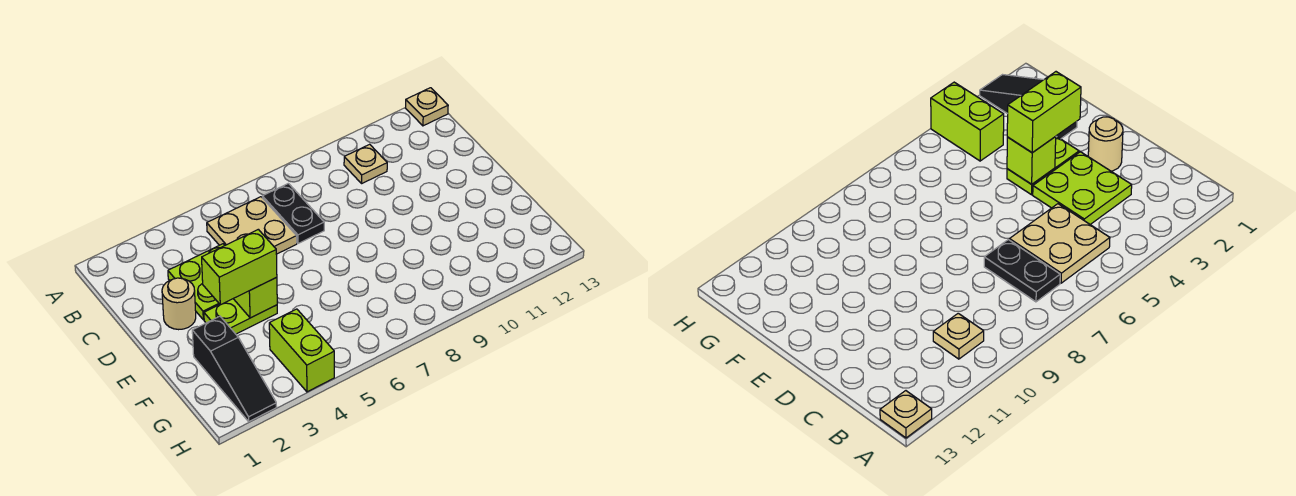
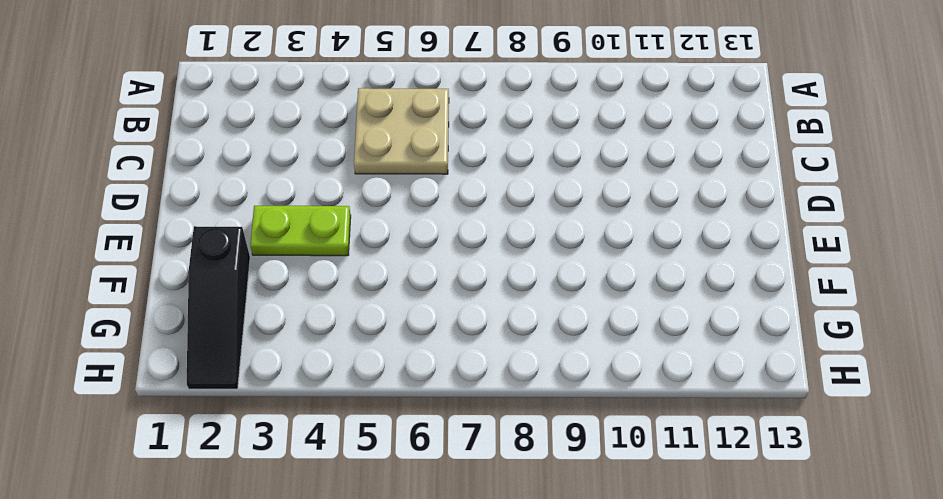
none -> tan plate A13 level 1
none -> black plate B7:C7 level 1

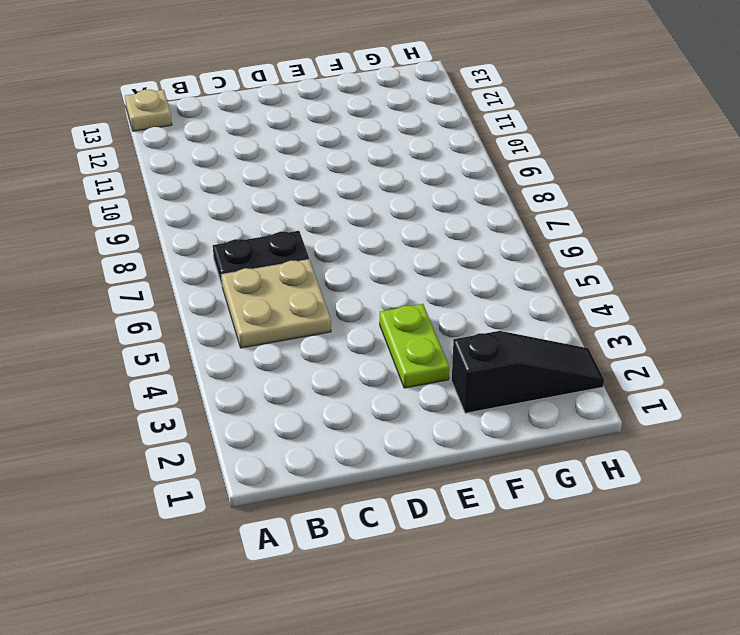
none -> tan plate B10 level 1
none -> lime plate C3:D4 level 1

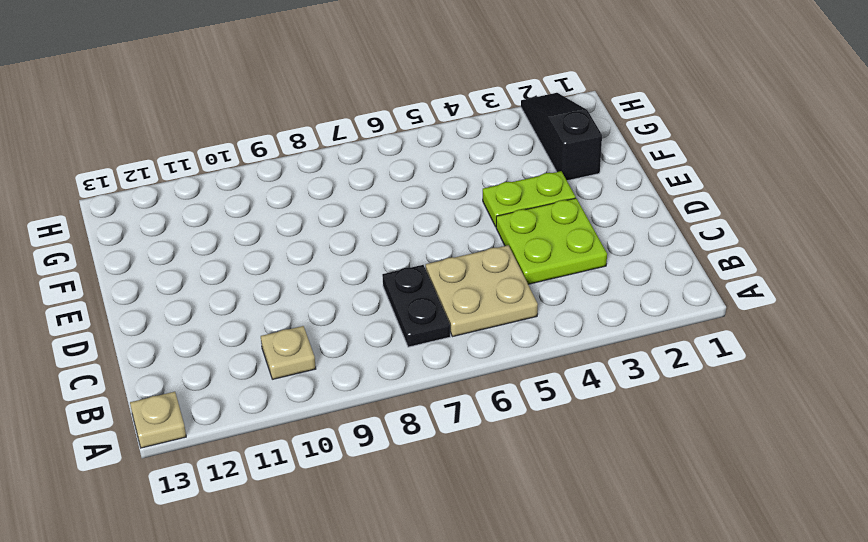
none -> tan round brick D2 level 1
none -> lime brick G4:H4 level 1

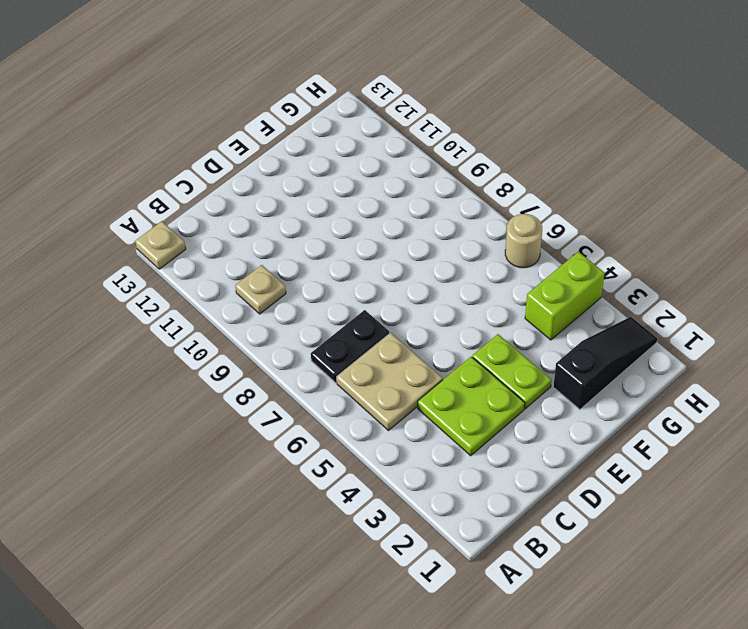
tan round brick H6 level 1 -> tan round brick D2 level 1
none -> lime brick E4 level 2
none -> lime brick E3:E4 level 3

